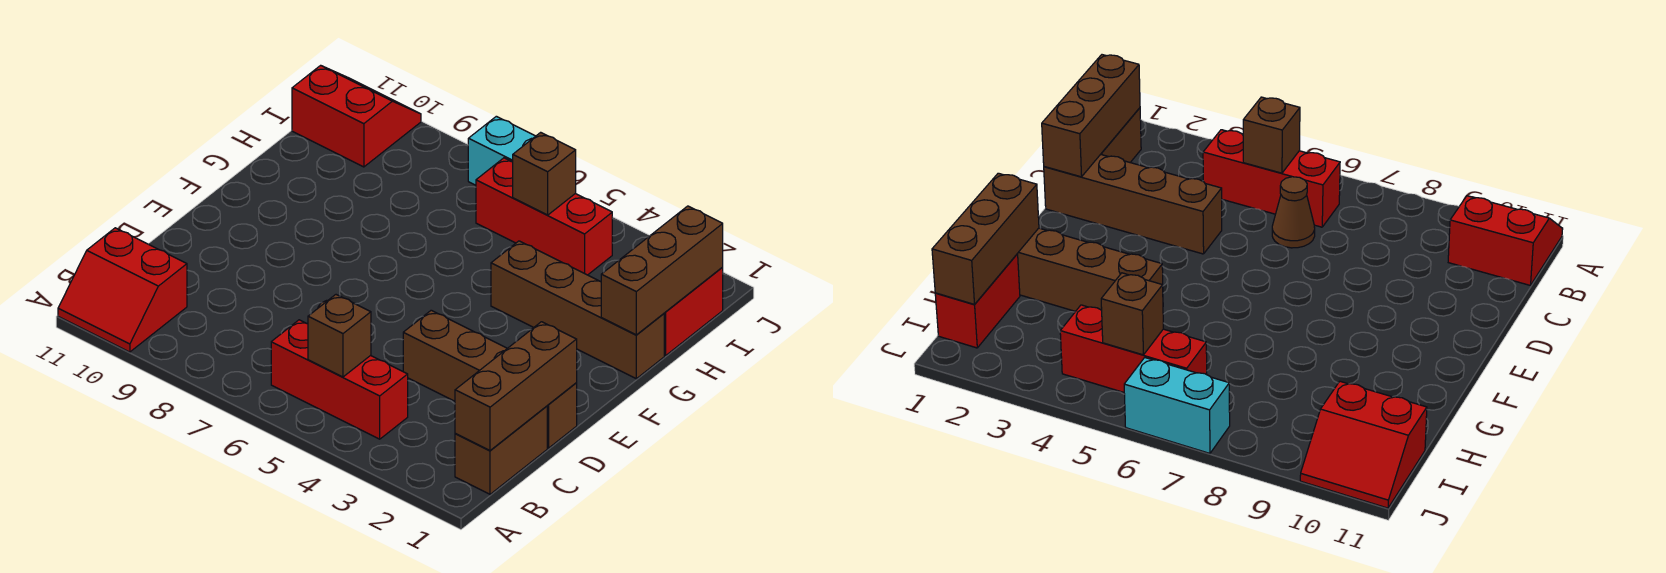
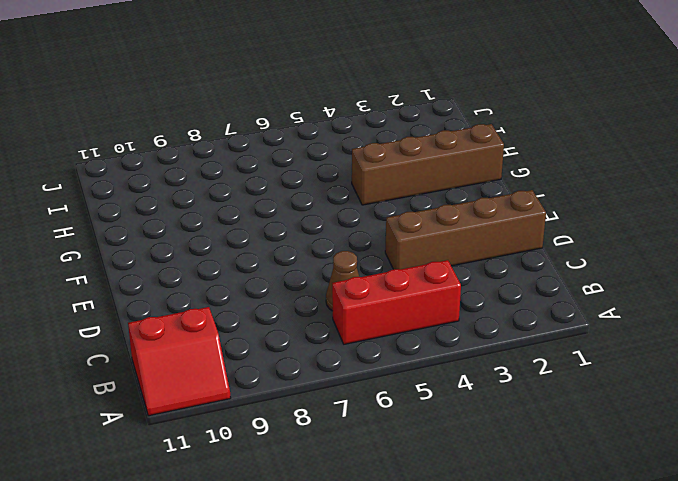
none -> brown brick B1:C1 level 1
none -> red brick H1:I1 level 1
none -> red brick I4:I6 level 1

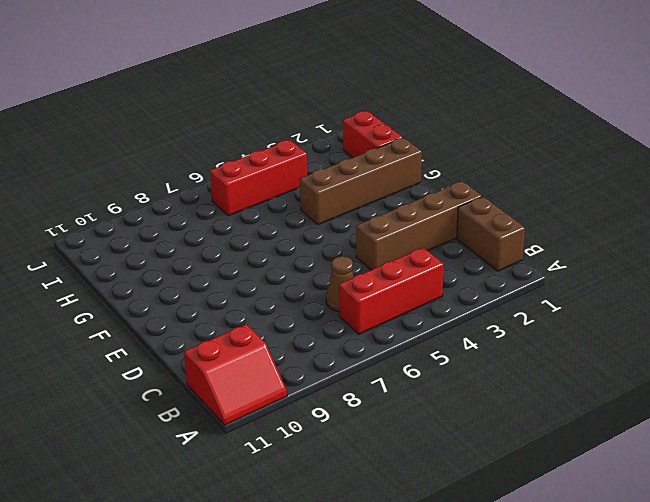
none -> red slope I10:J11 level 1 top I
none -> cyan brick J6:J7 level 1
none -> brown brick B1:D1 level 2

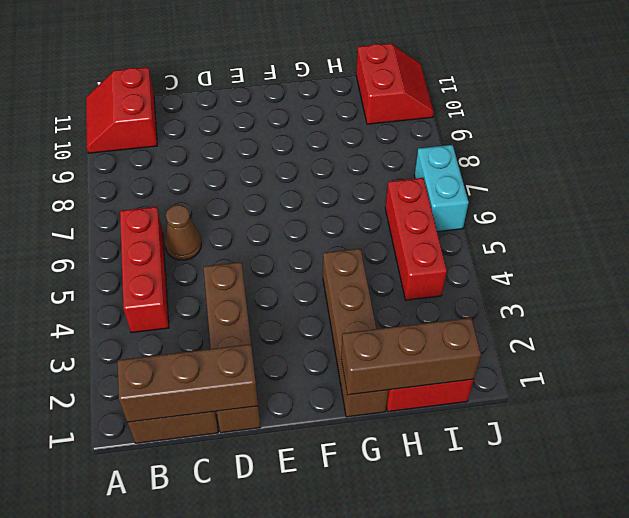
none -> brown brick B5 level 2
none -> brown brick I5 level 2

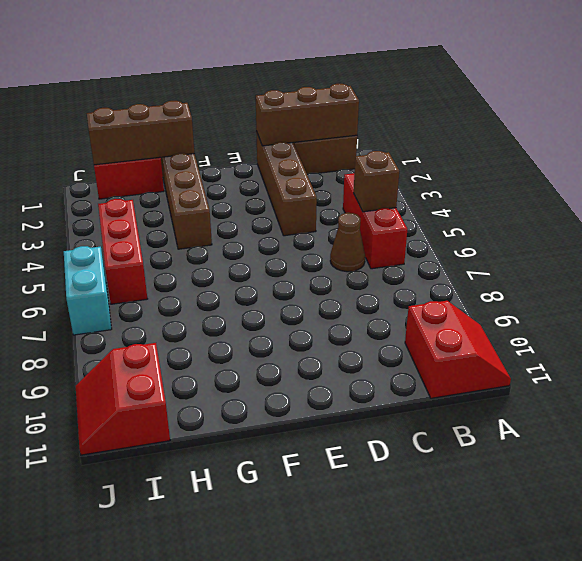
none -> brown brick I5 level 2

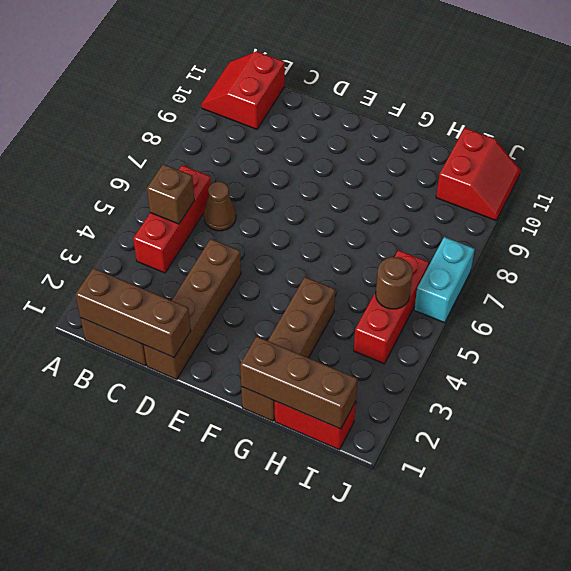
brown round brick I5 level 2 -> brown brick I5 level 2

